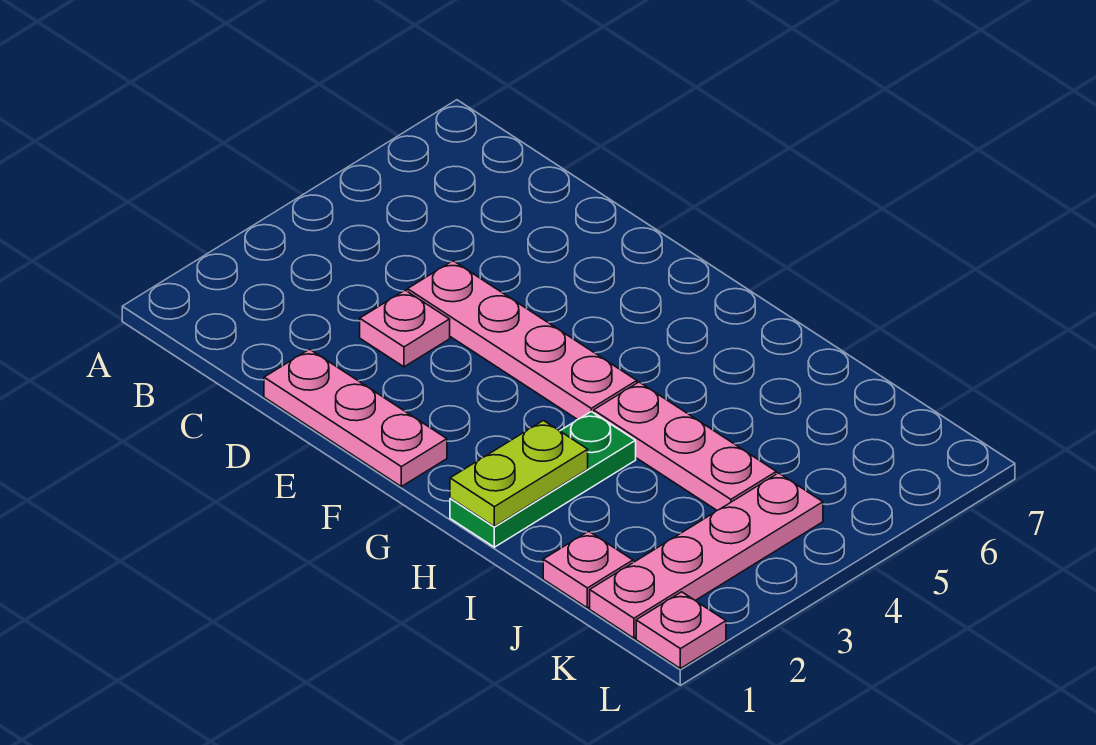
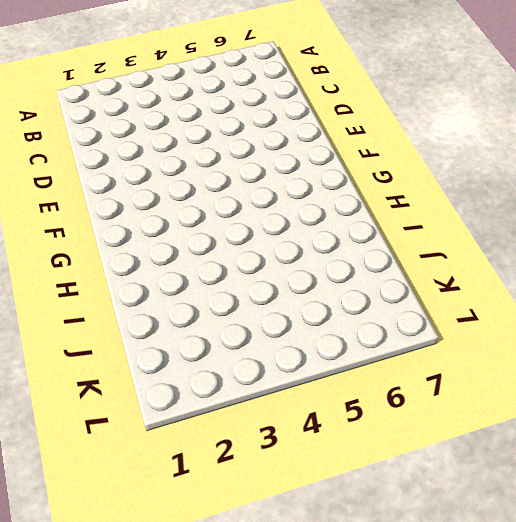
none -> pink plate D1:F1 level 1
none -> pink plate D3 level 1

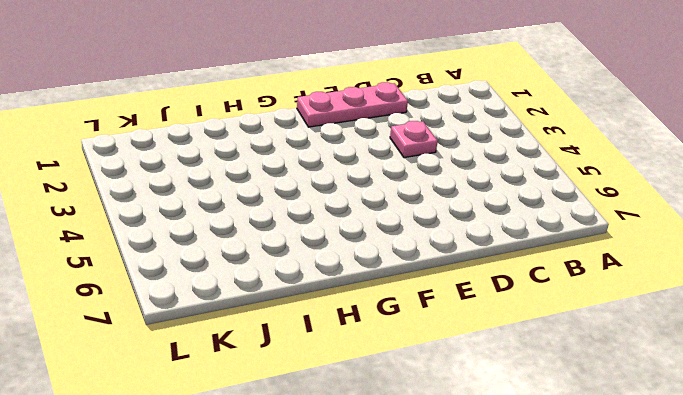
none -> pink plate D4:G4 level 1
none -> green plate H1:H3 level 1

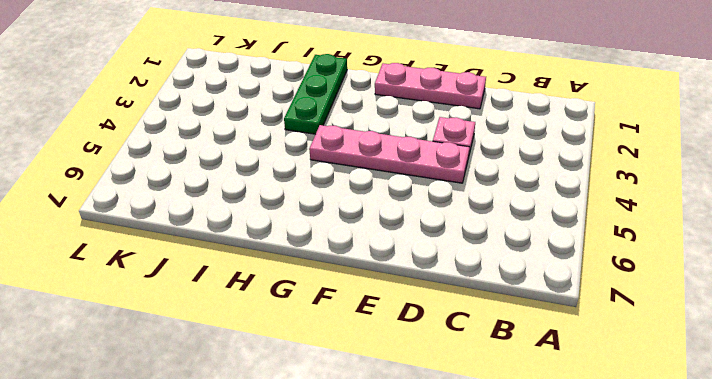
none -> pink plate H4:J4 level 1
none -> pink plate J1 level 1

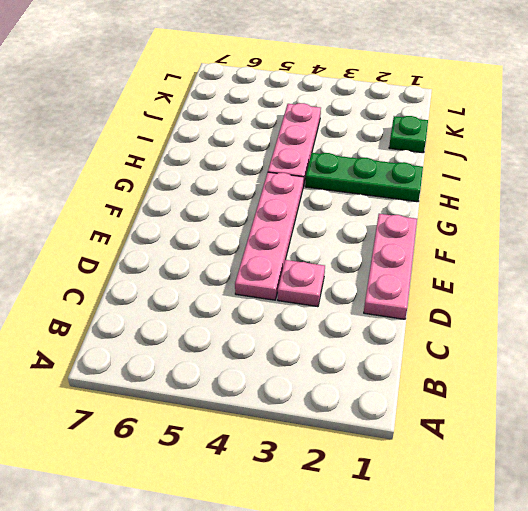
green plate J1 level 1 -> pink plate J1 level 1
none -> pink plate K1:K4 level 1
none -> pink plate L1 level 1

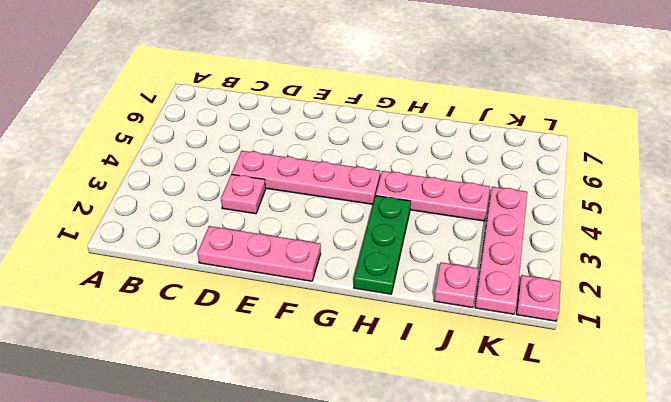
none -> lime plate H1:H2 level 2

